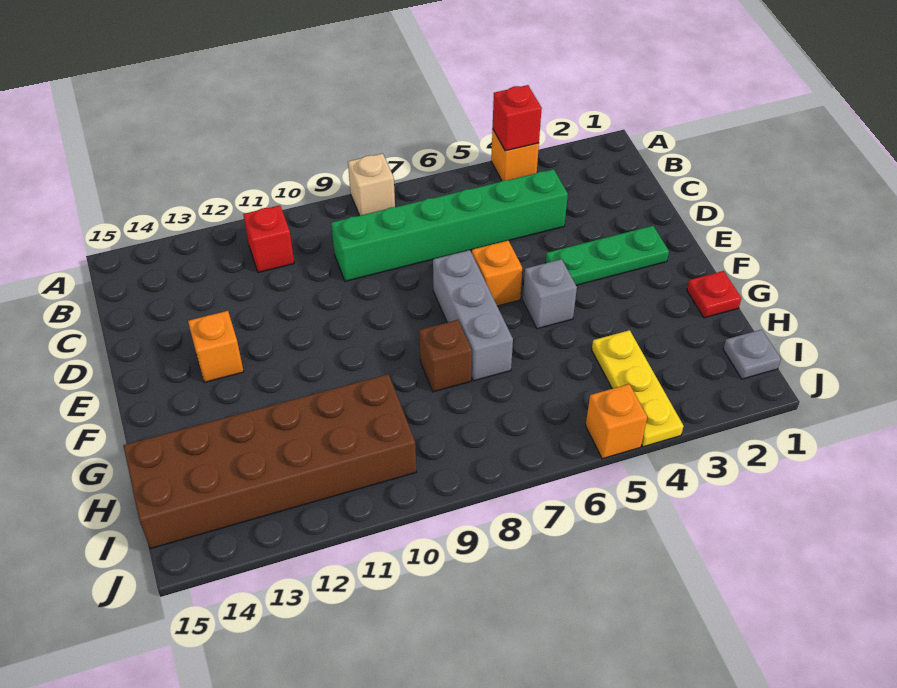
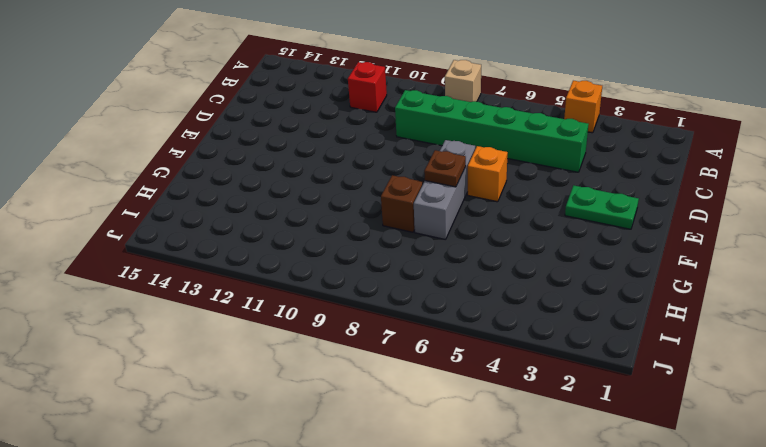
green plate E2:E3 level 1 -> green plate E2:E4 level 1
brown plate F7 level 2 -> none
none -> orange brick E13 level 1
none -> grey brick F5 level 1
none -> red plate G1 level 1

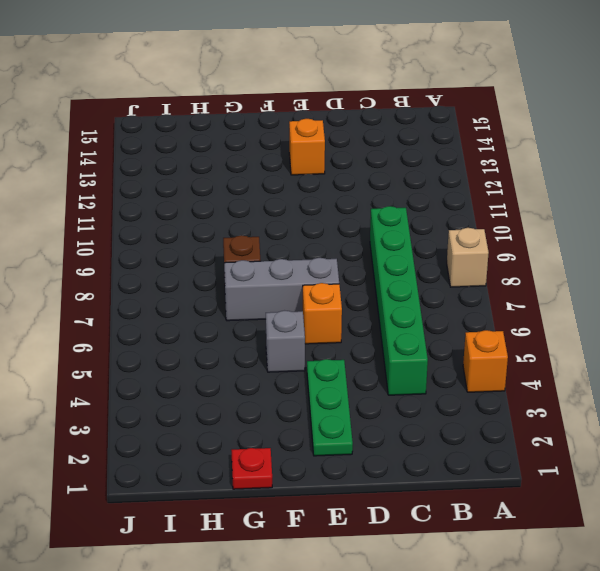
none -> red brick B11 level 1
none -> yellow plate H4:J4 level 1
none -> brown brick H10:I15 level 1

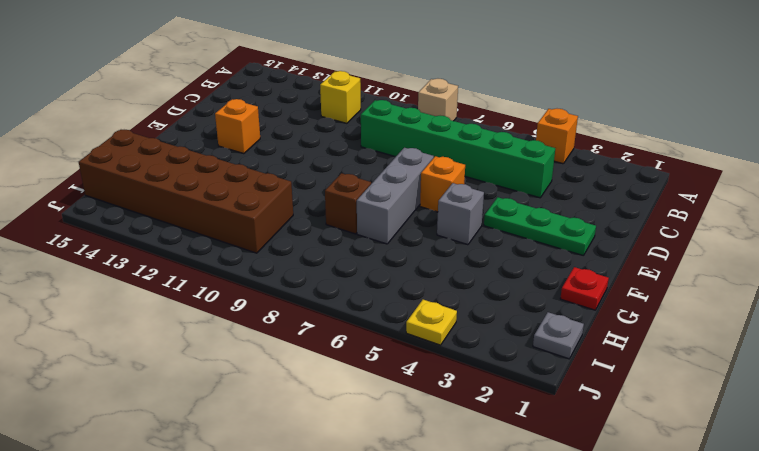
yellow brick B11 level 1 -> red brick B11 level 1
yellow plate J4 level 1 -> yellow plate H4:J4 level 1
none -> orange brick J5 level 1
none -> red brick A4 level 2

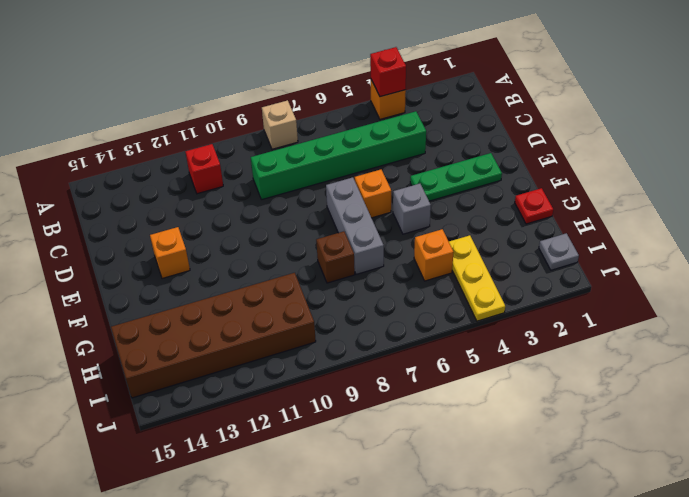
orange brick H5 level 1 -> orange brick J5 level 1

